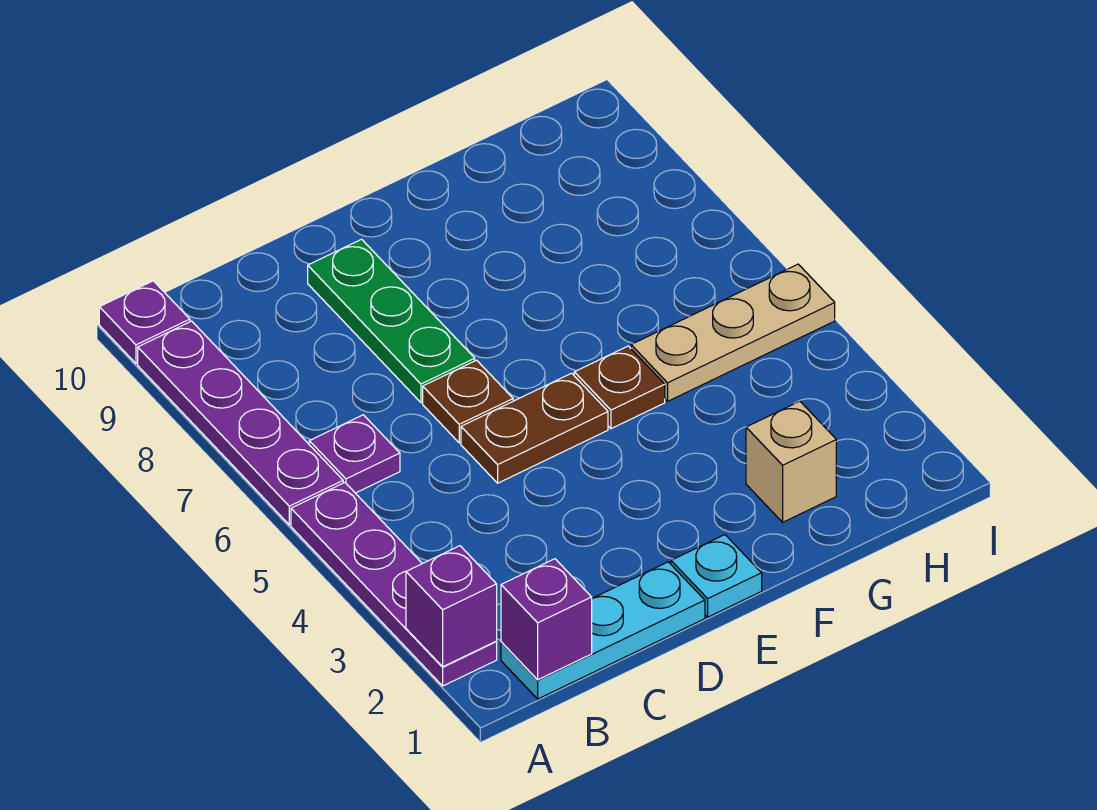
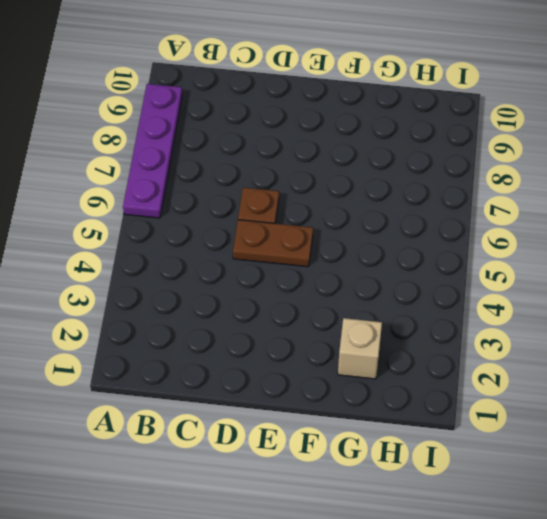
none -> purple plate A2:A5 level 1
none -> purple plate A10 level 1
none -> cyan plate B1:D1 level 1

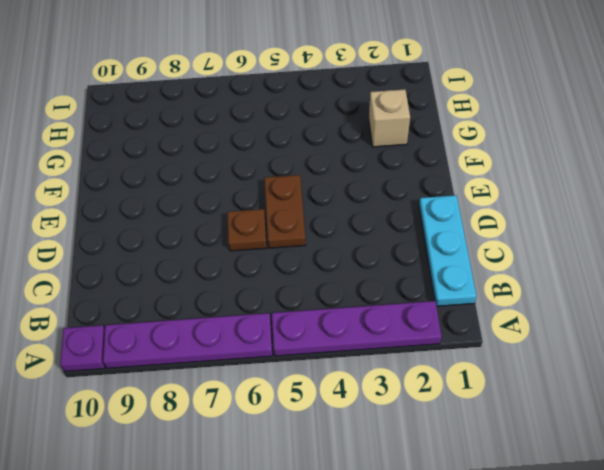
none -> purple plate B6 level 1
none -> green plate D7:D9 level 1
none -> cyan plate E1 level 1

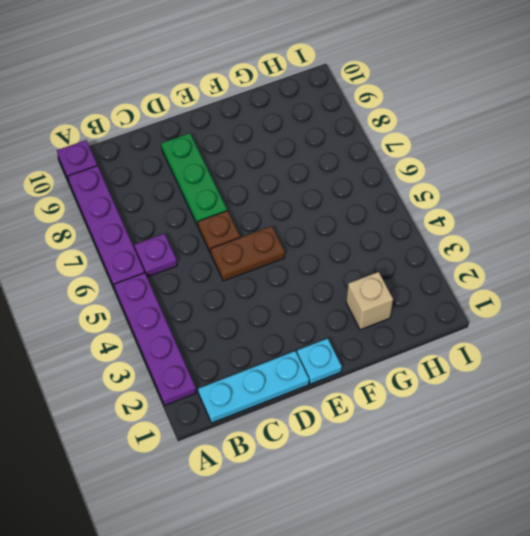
none -> brown plate F5 level 1
none -> tan plate G5:I5 level 1
none -> purple brick A2 level 2

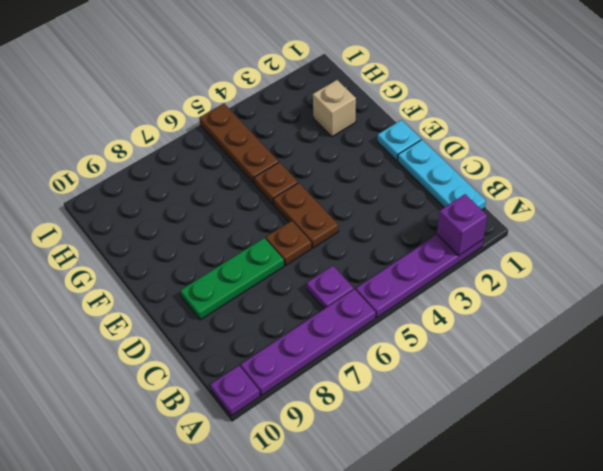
brown plate G5:I5 level 1 -> tan plate G5:I5 level 1
none -> purple brick B1 level 2

